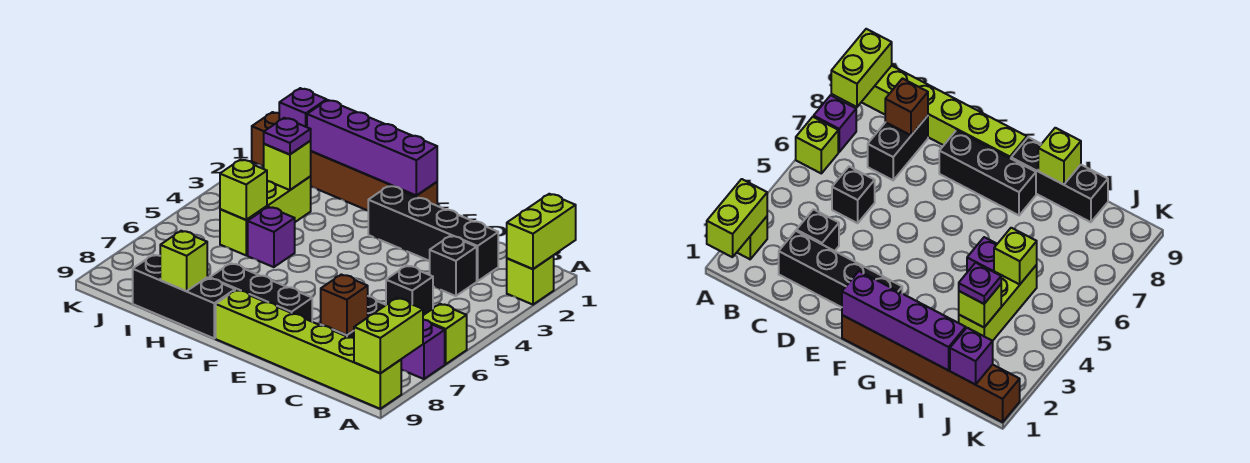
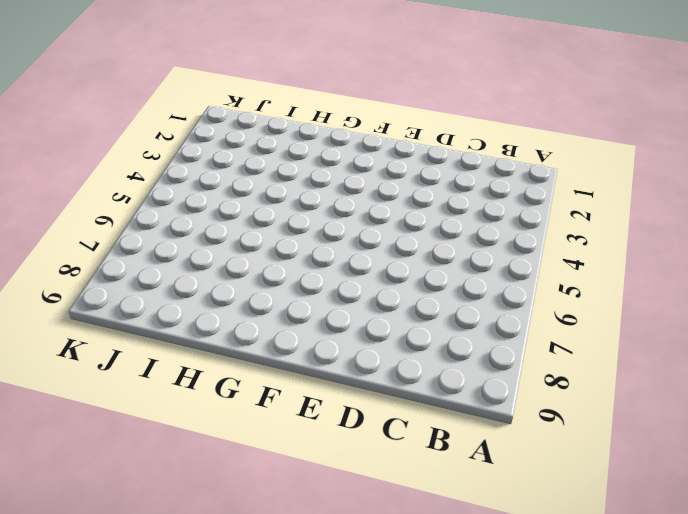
none -> lime brick A2 level 1
none -> lime brick A6 level 1
none -> purple brick A7 level 1

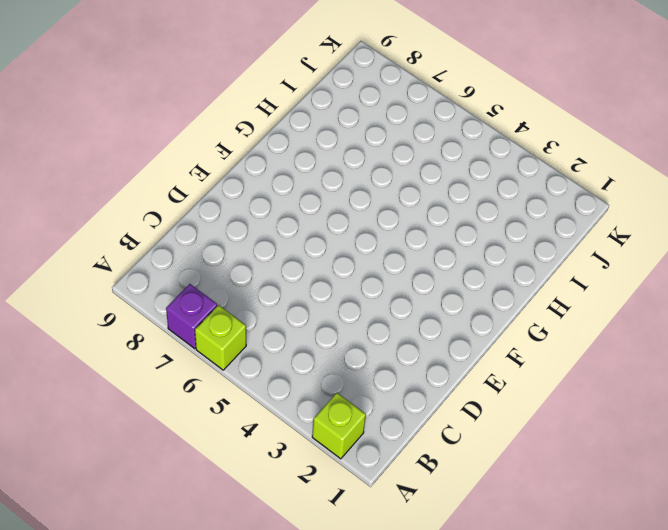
none -> lime brick A9:F9 level 1
none -> black brick C2:F2 level 1
none -> black brick C3 level 1

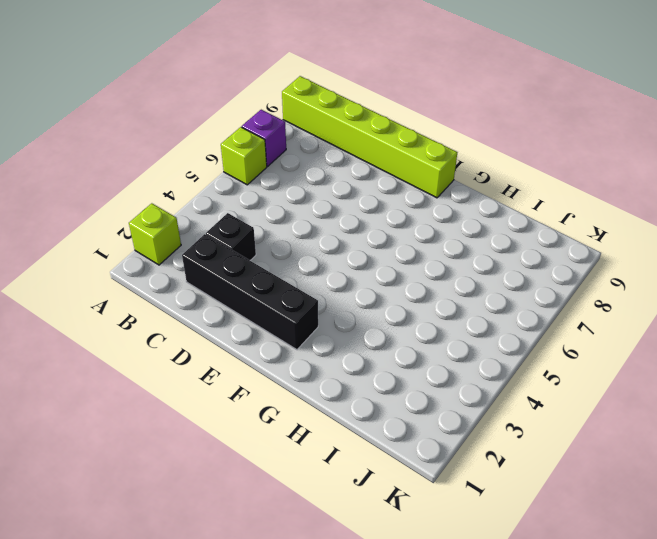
none -> black brick C5 level 1
none -> black brick C7:C8 level 1
none -> black brick E8:G8 level 1

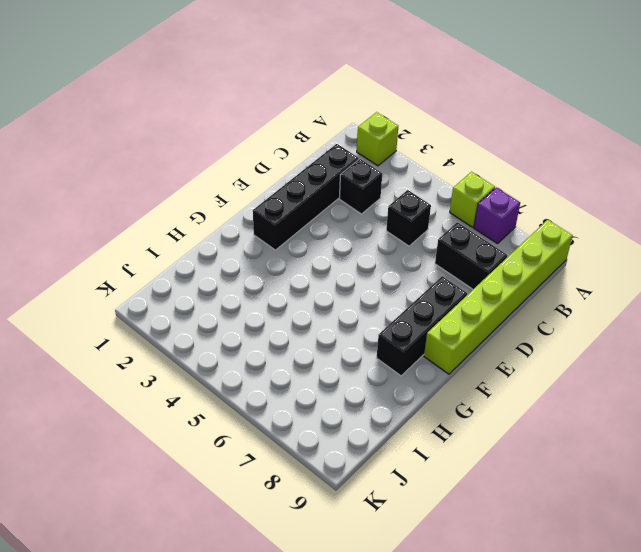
none -> brown brick F1:K1 level 1
none -> black brick G9:I9 level 1
none -> purple brick H5 level 1

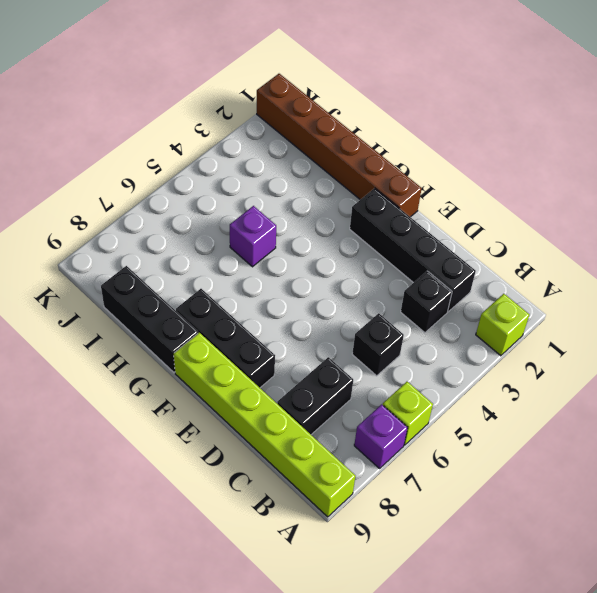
none -> lime brick I3:I5 level 1
none -> lime brick A1:A2 level 2
none -> lime brick A8:A9 level 2

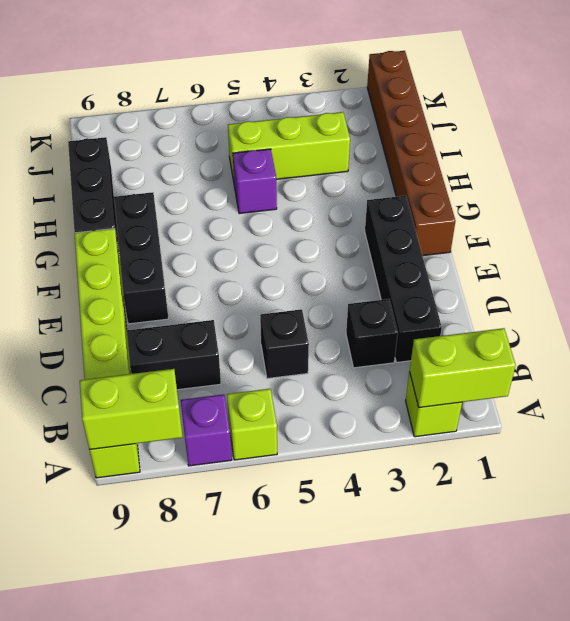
none -> brown brick C8 level 2
none -> purple brick F1:I1 level 2
none -> lime brick H9 level 2

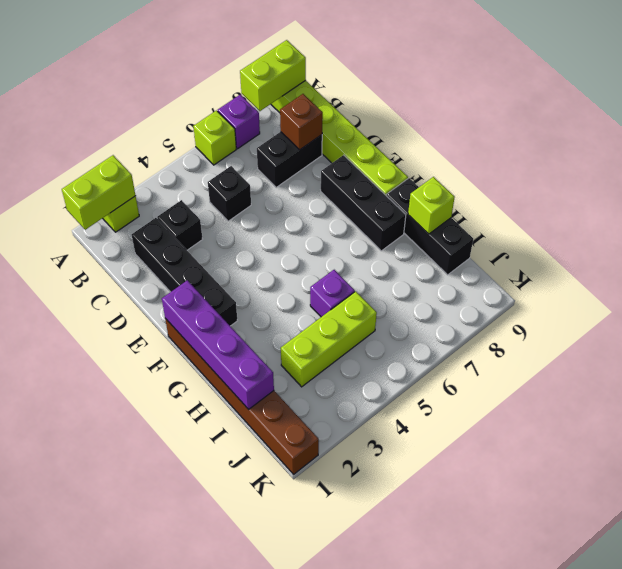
none -> lime brick I3 level 2
none -> lime brick I5 level 2
none -> purple brick J1 level 2

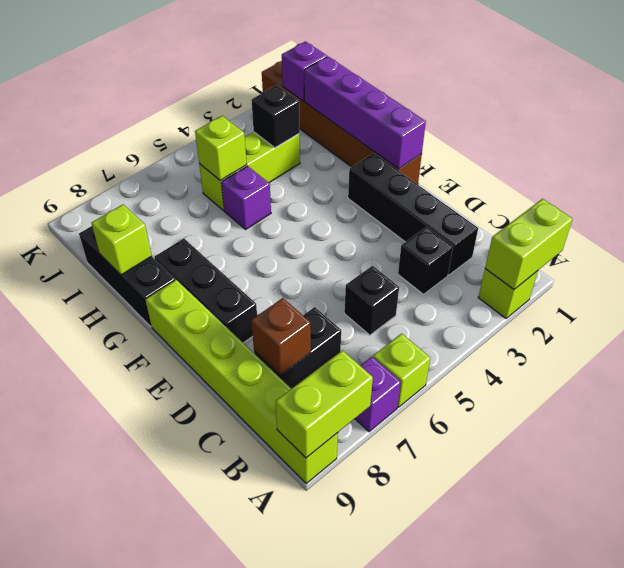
black brick I3 level 2 -> lime brick I3 level 2
none -> purple plate I3 level 3

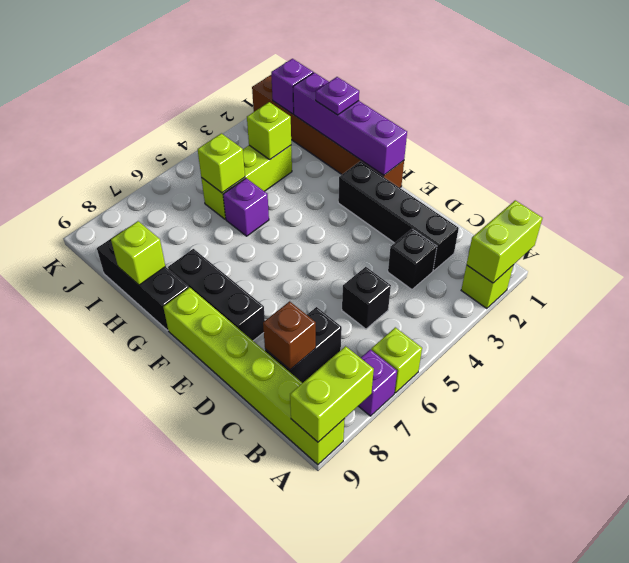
purple plate H1 level 3 -> purple plate I3 level 3

